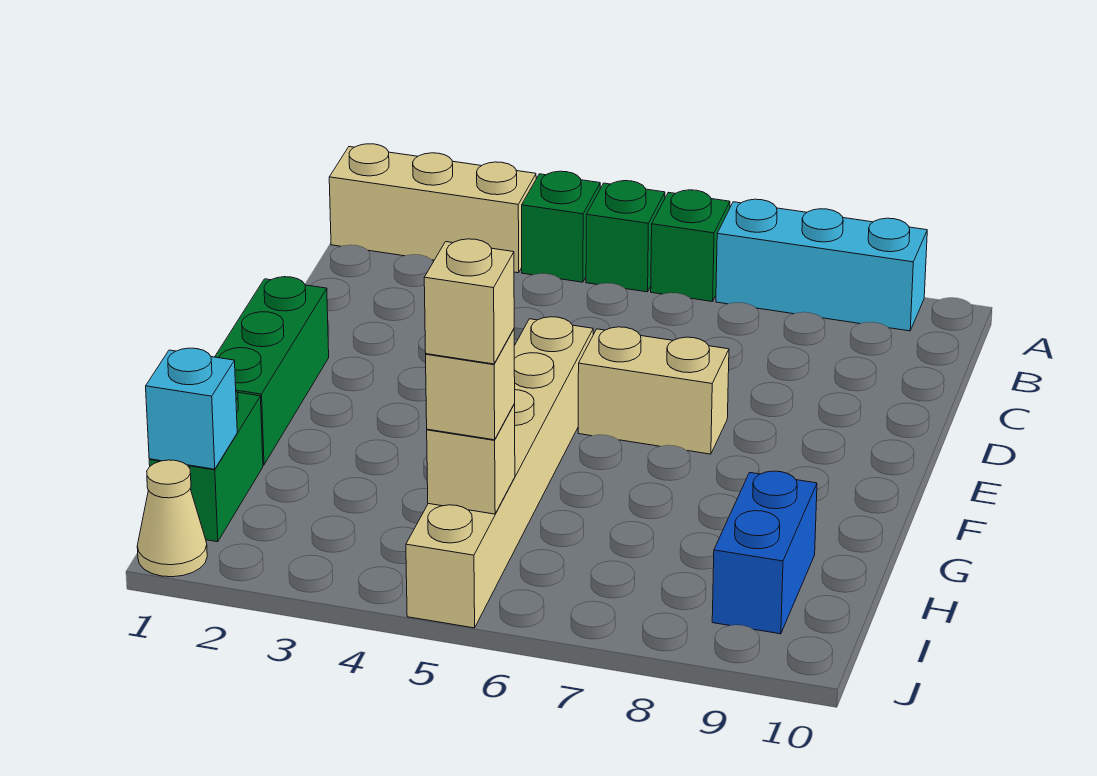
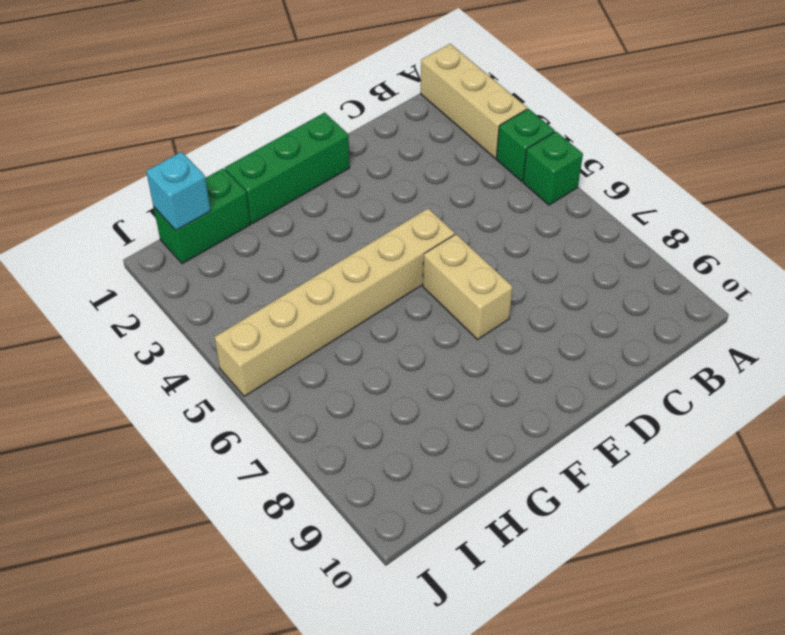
none -> green brick A6 level 1
none -> cyan brick A7:A9 level 1
none -> blue brick H9:I9 level 1

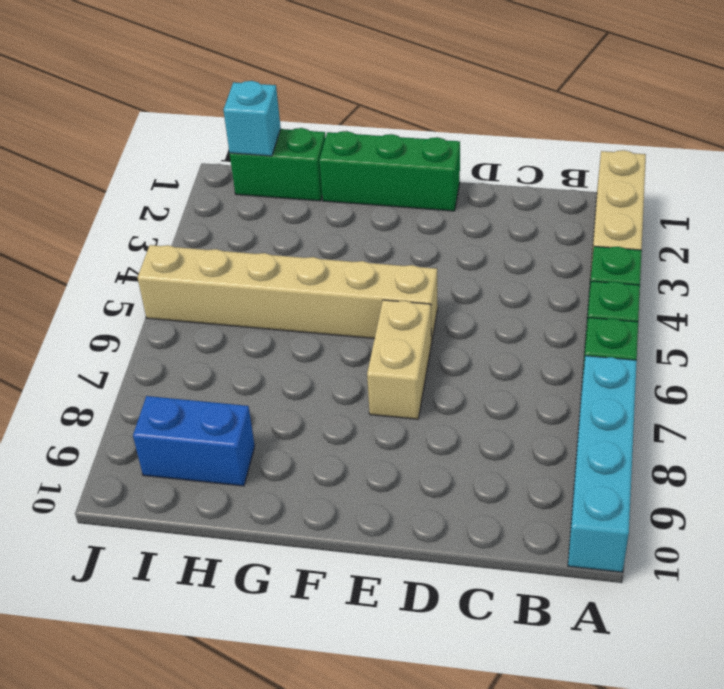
cyan brick A7:A10 level 1 -> cyan brick A7:A9 level 1
none -> tan cone J1 level 1
none -> tan brick I5 level 2
none -> tan brick I5 level 3

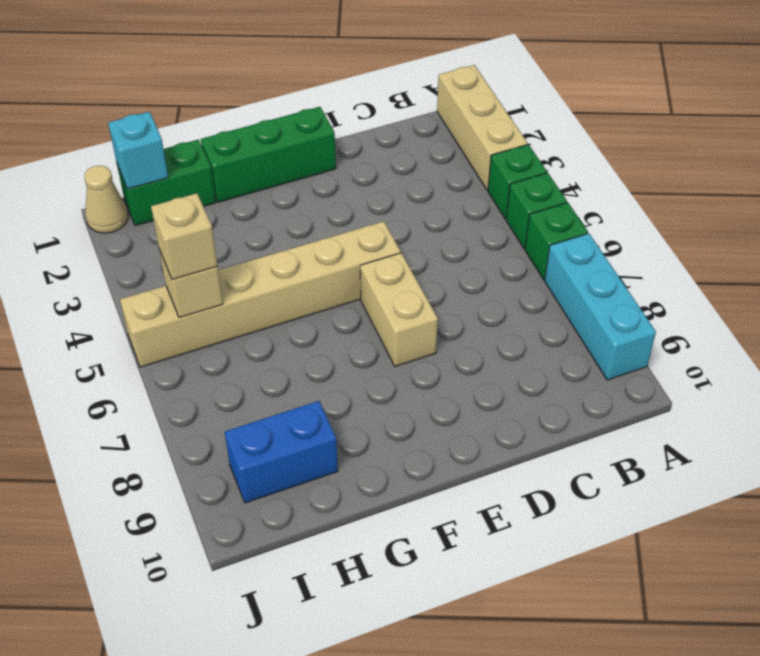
none -> tan brick I5 level 4

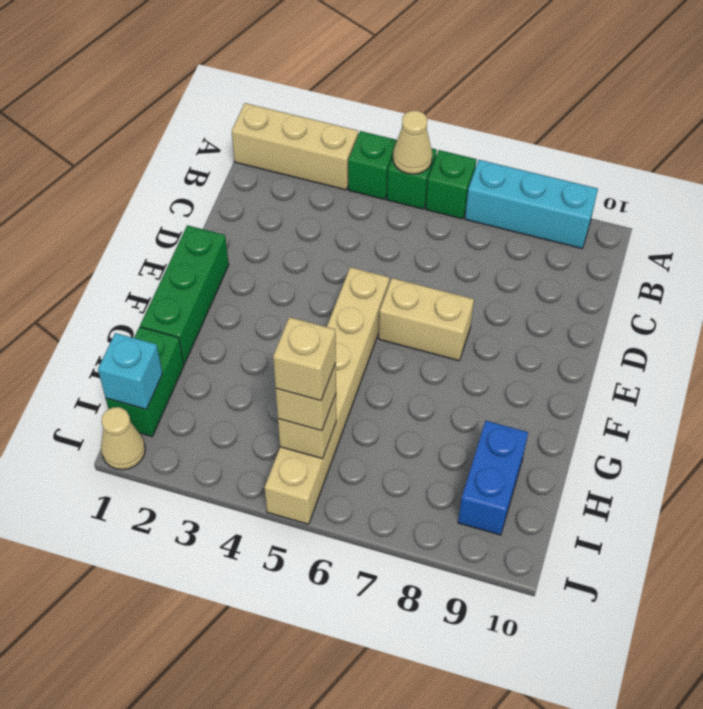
tan cone A5 level 2 -> none

